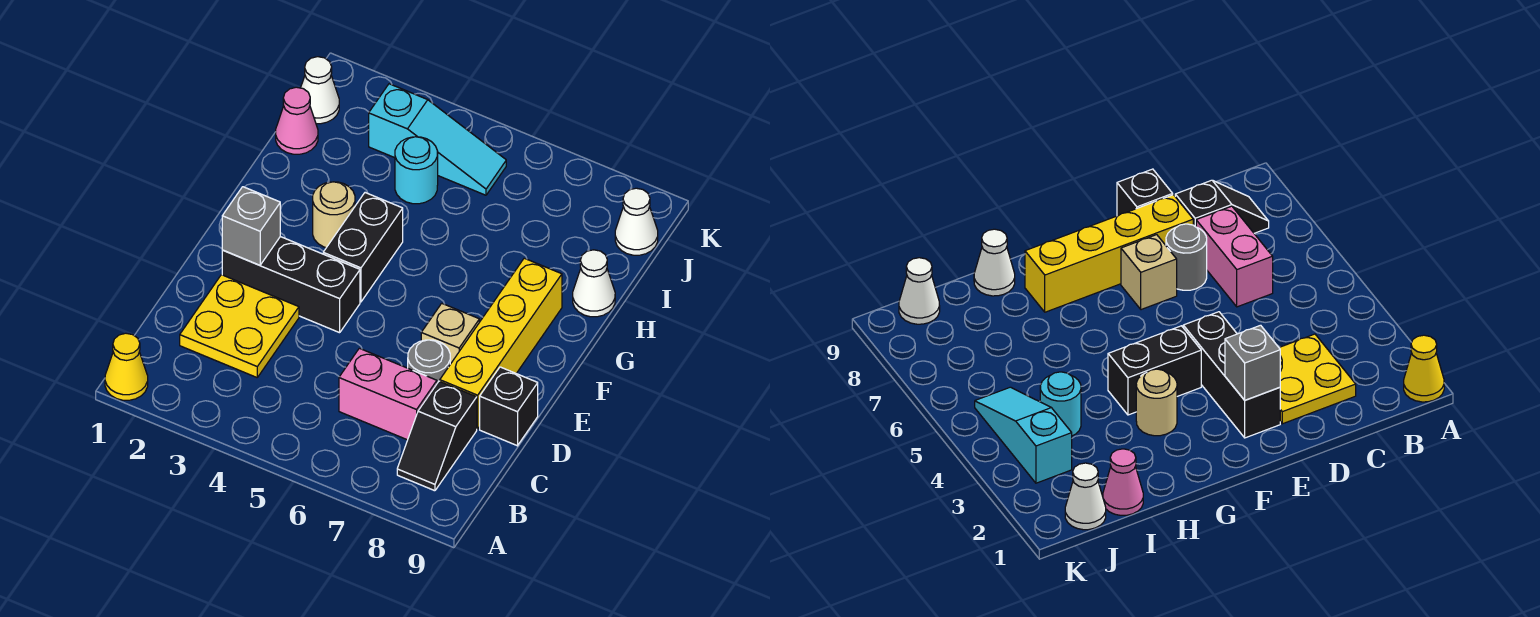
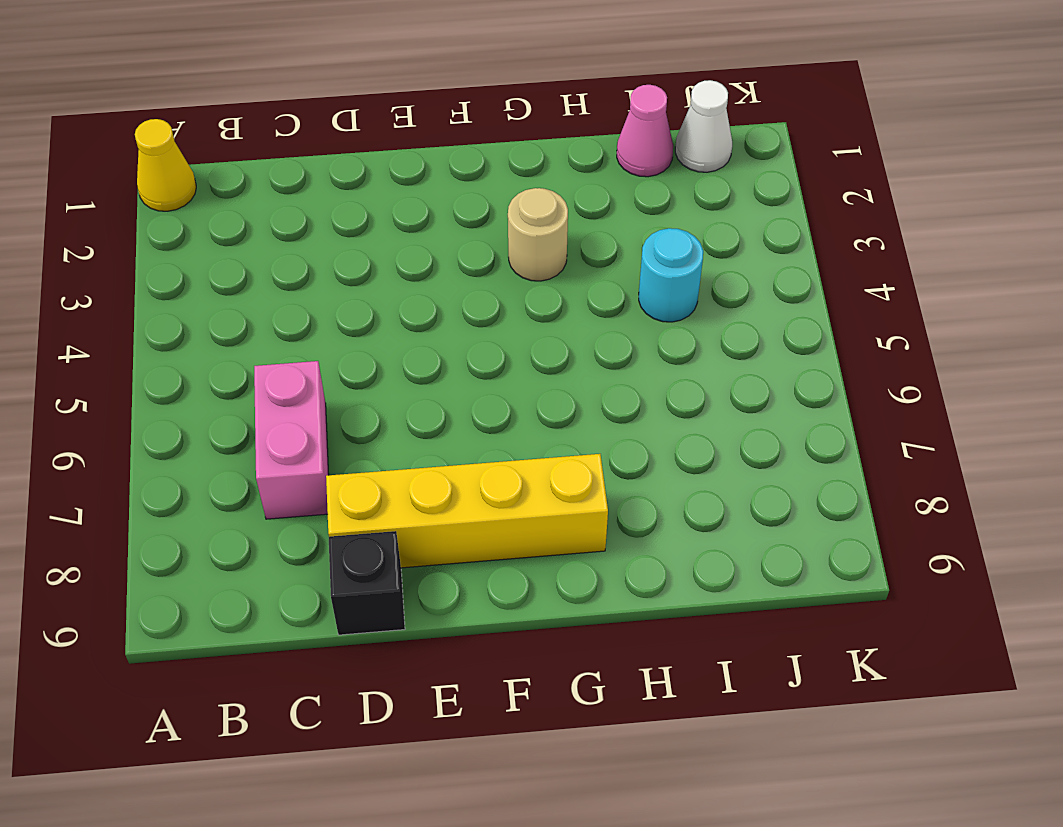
none -> black slope B8:C8 level 1 top C
none -> yellow plate C2:D3 level 1
none -> grey round brick D7 level 1

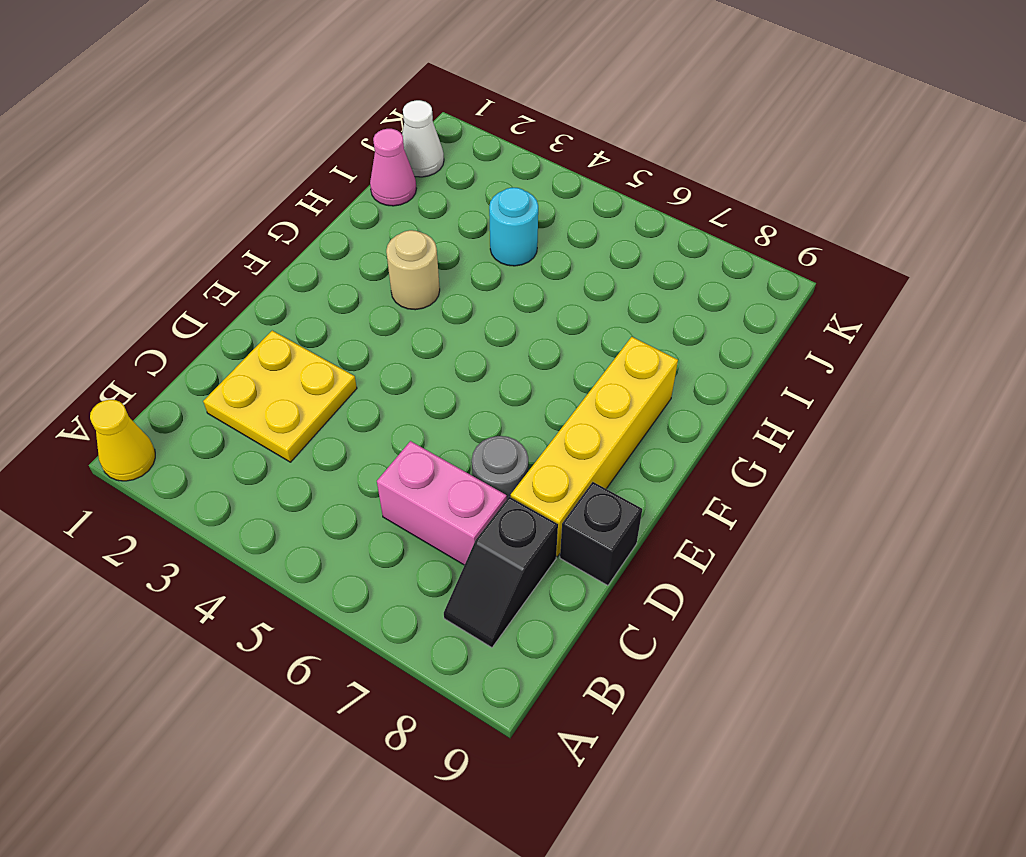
none -> black brick E2:E4 level 1
none -> tan brick E7 level 1
none -> black brick F4:G4 level 1

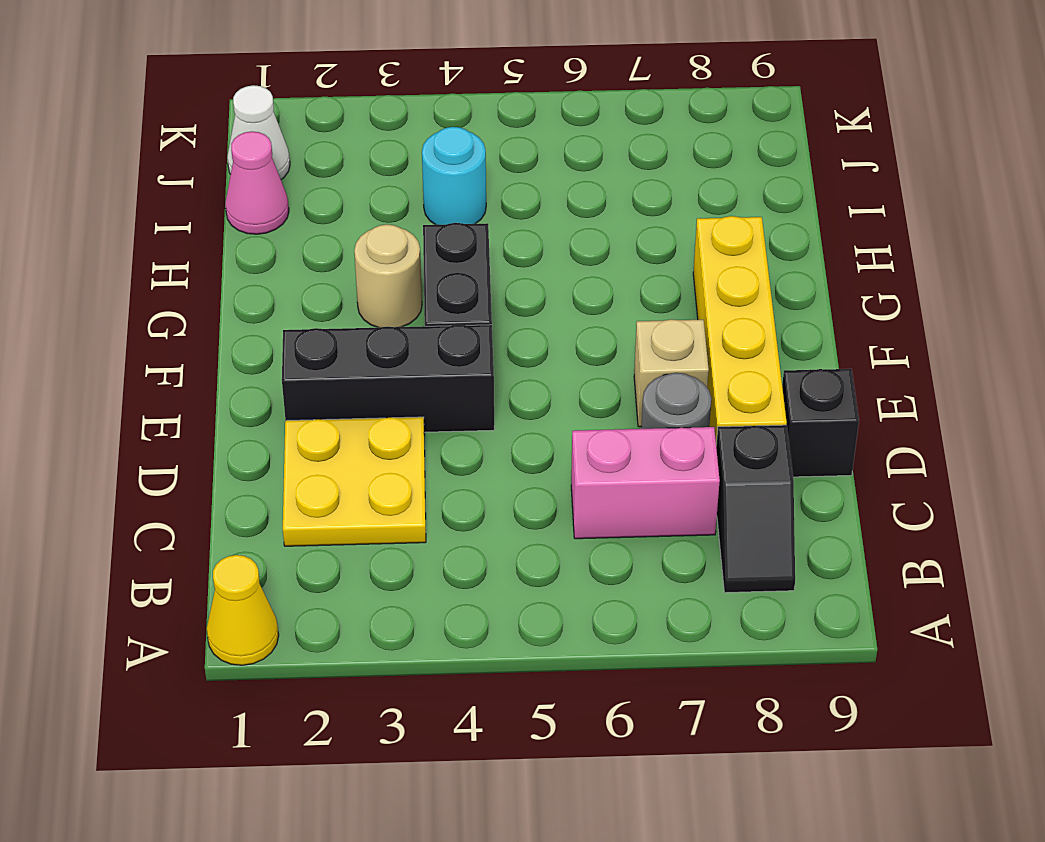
none -> white cone H9 level 1
none -> cyan slope J3:J5 level 1 top 3
none -> white cone J9 level 1

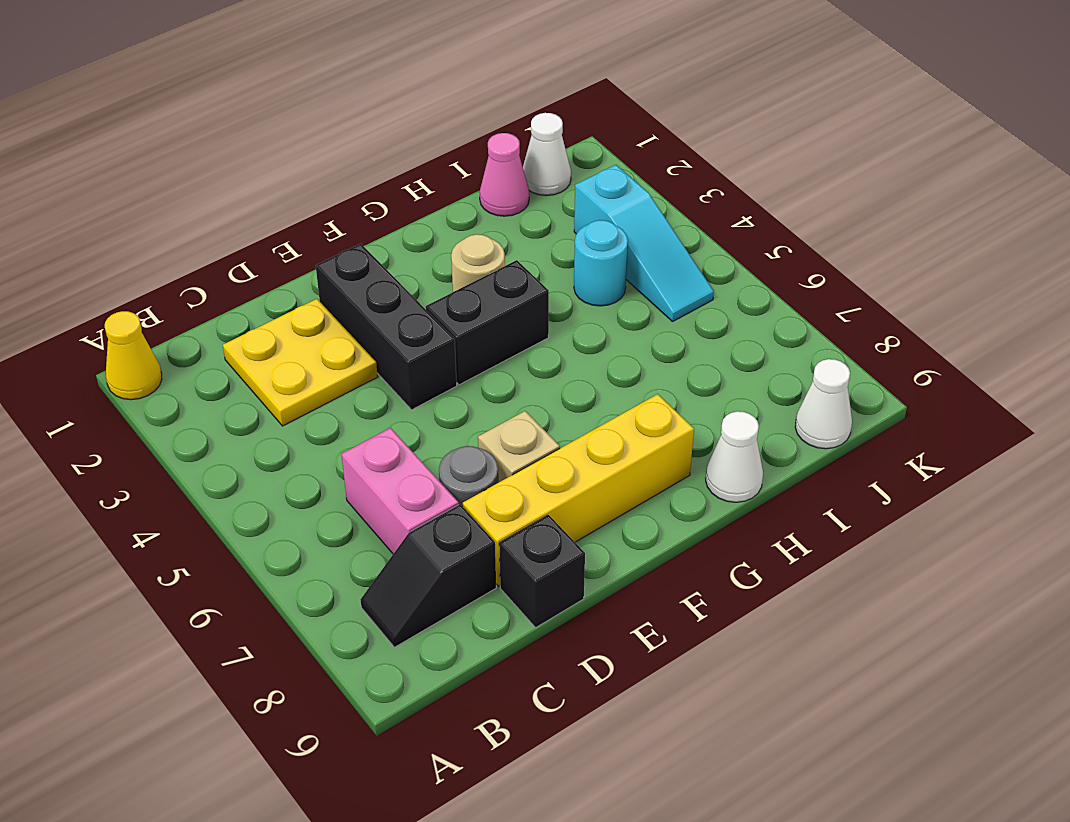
none -> grey brick E2 level 2

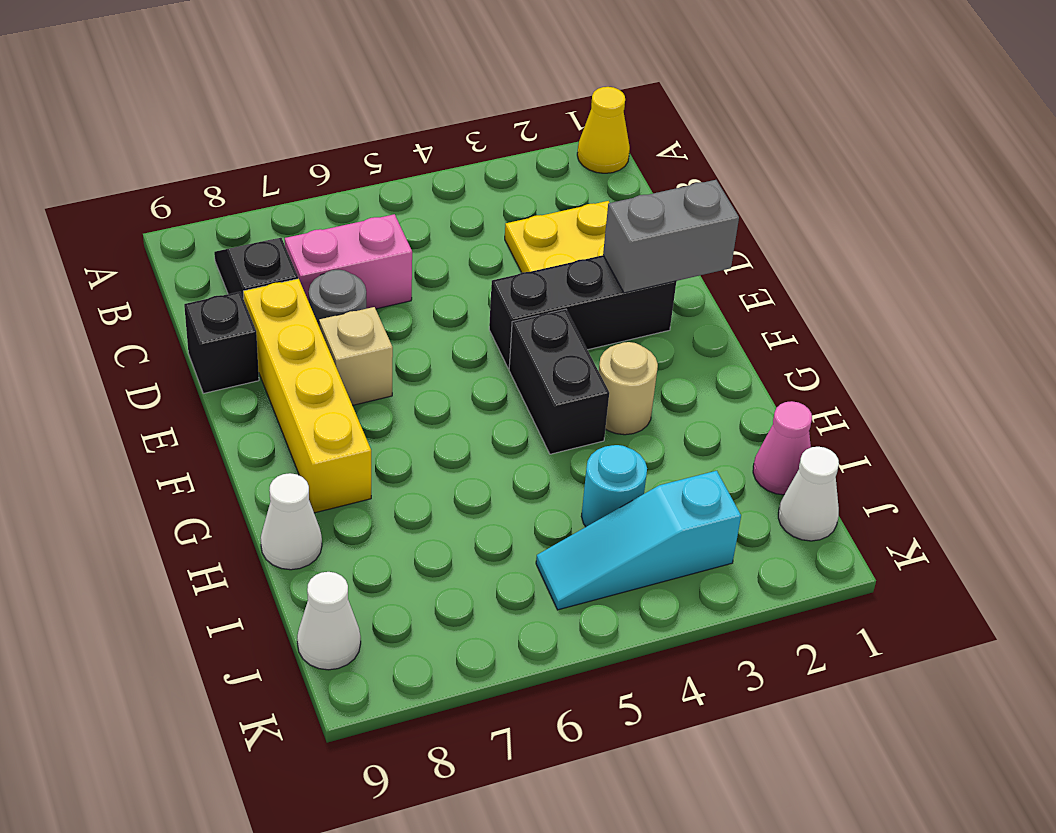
grey brick E1:E2 level 2 -> grey brick E2 level 2

